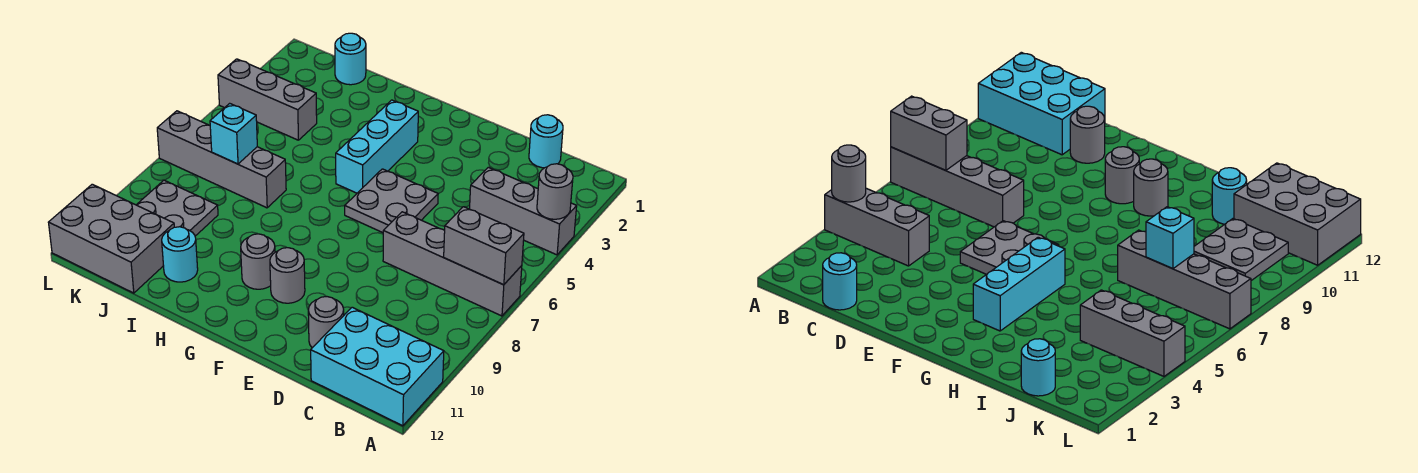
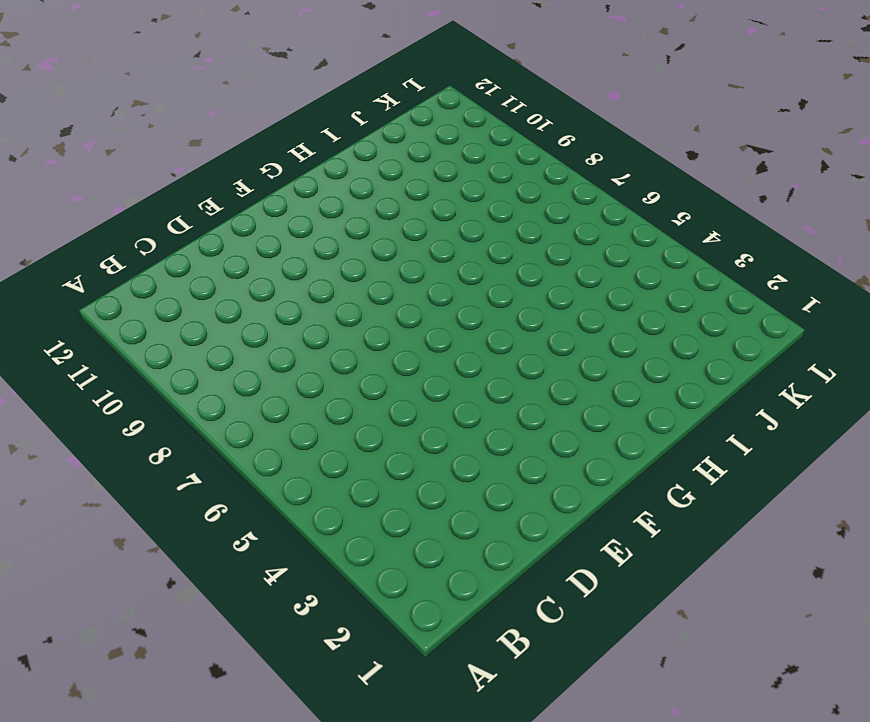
none -> grey brick A4:C4 level 1
none -> grey brick A7:D7 level 1
none -> cyan brick A11:C12 level 1

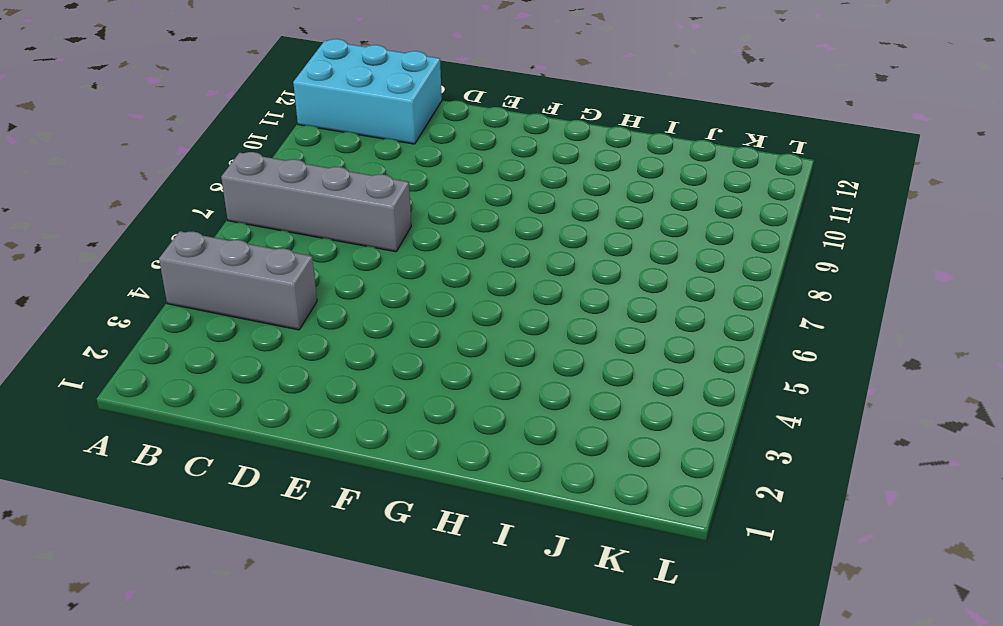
none -> cyan round brick C1 level 1
none -> grey round brick D11 level 1
none -> grey plate E5:F6 level 1

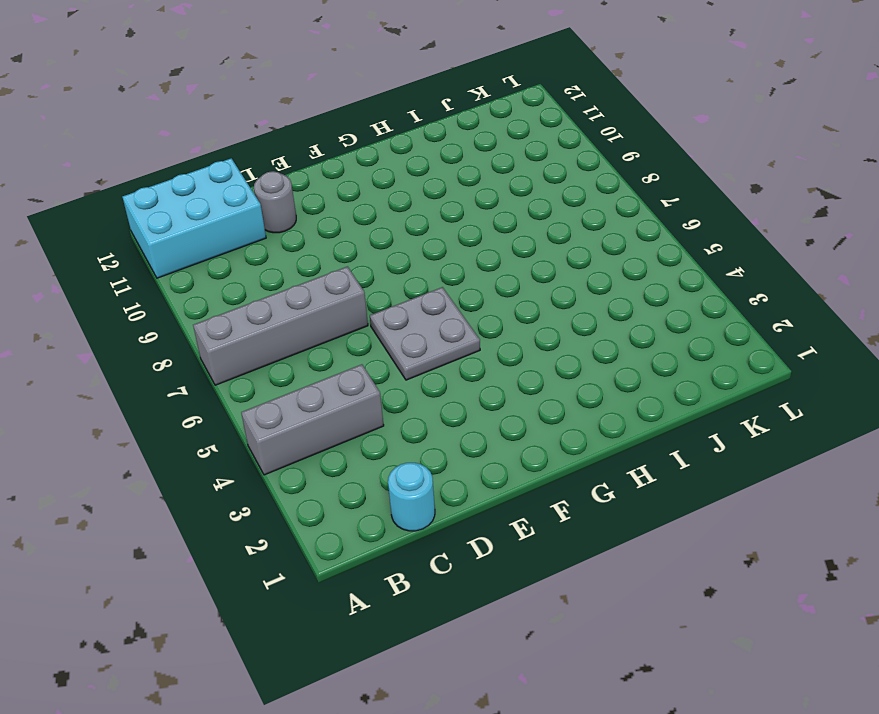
none -> grey round brick F10 level 1
none -> cyan brick G3:G5 level 1
none -> grey round brick G10 level 1

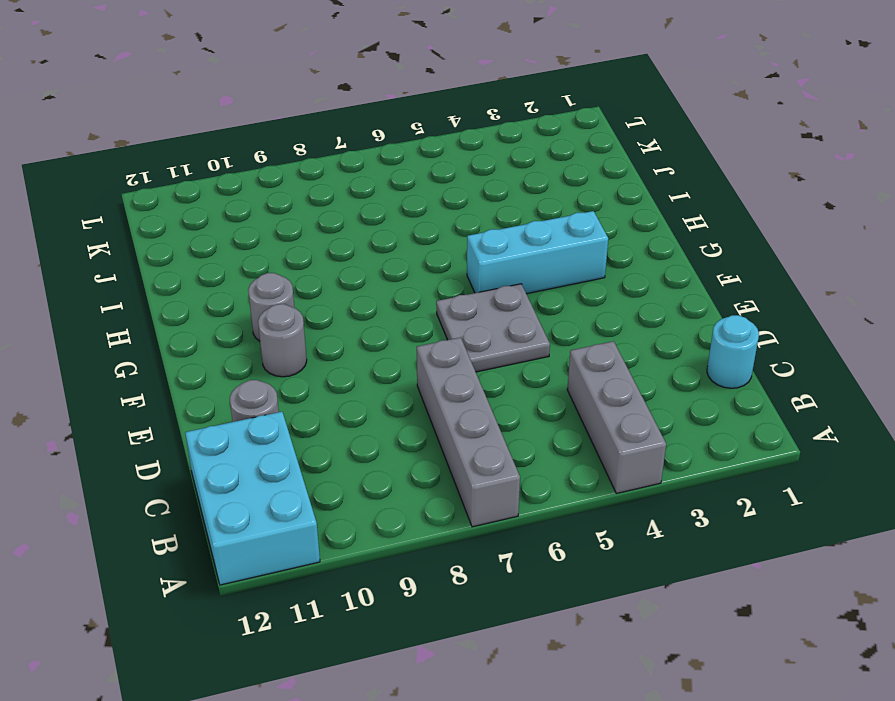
none -> grey brick I7:L7 level 1
none -> cyan round brick I11 level 1
none -> cyan round brick J1 level 1

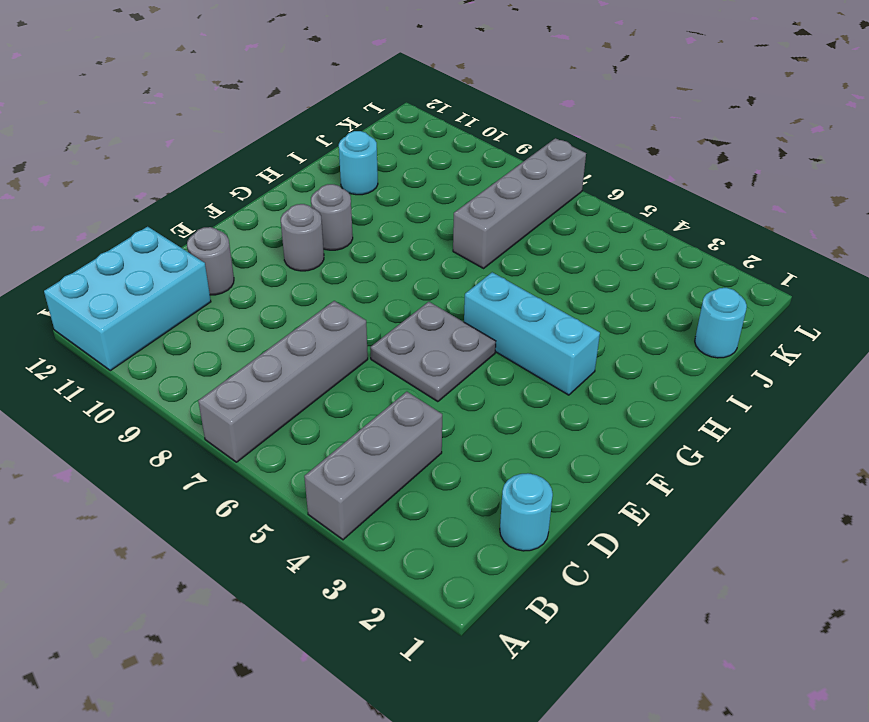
none -> grey brick J4:L4 level 1
none -> grey plate J9:K10 level 1
none -> grey brick J11:L12 level 1

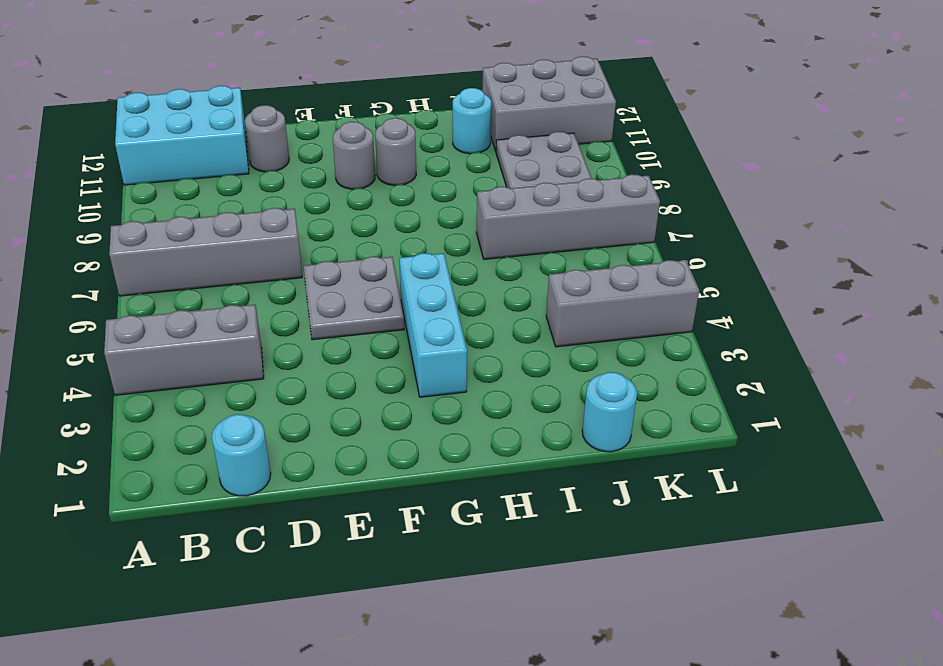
none -> grey round brick A4 level 2
none -> grey brick A7:B7 level 2
none -> cyan brick J7 level 2

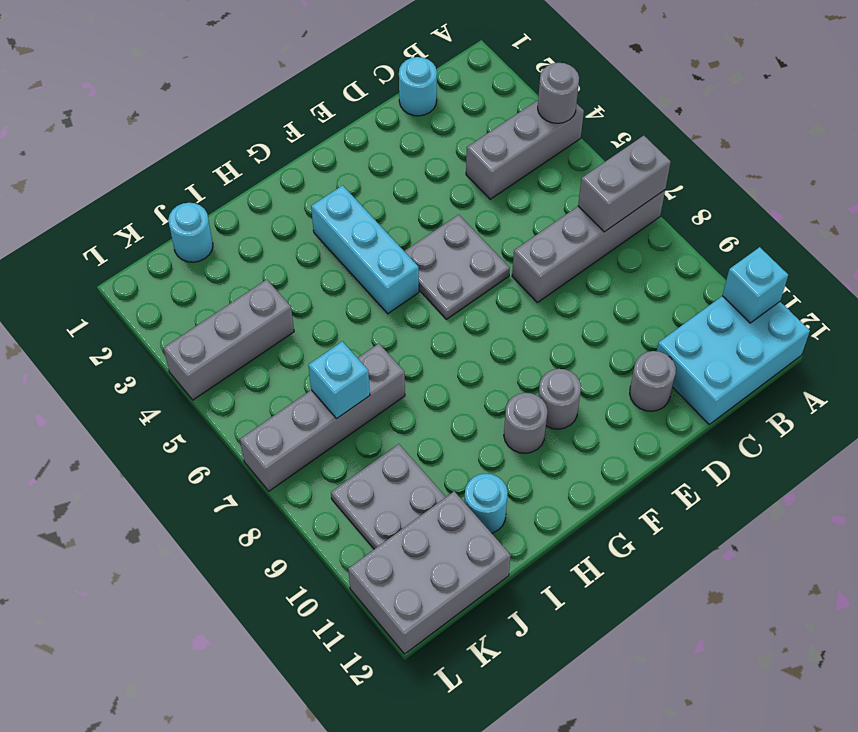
cyan brick A11 level 2 -> none

